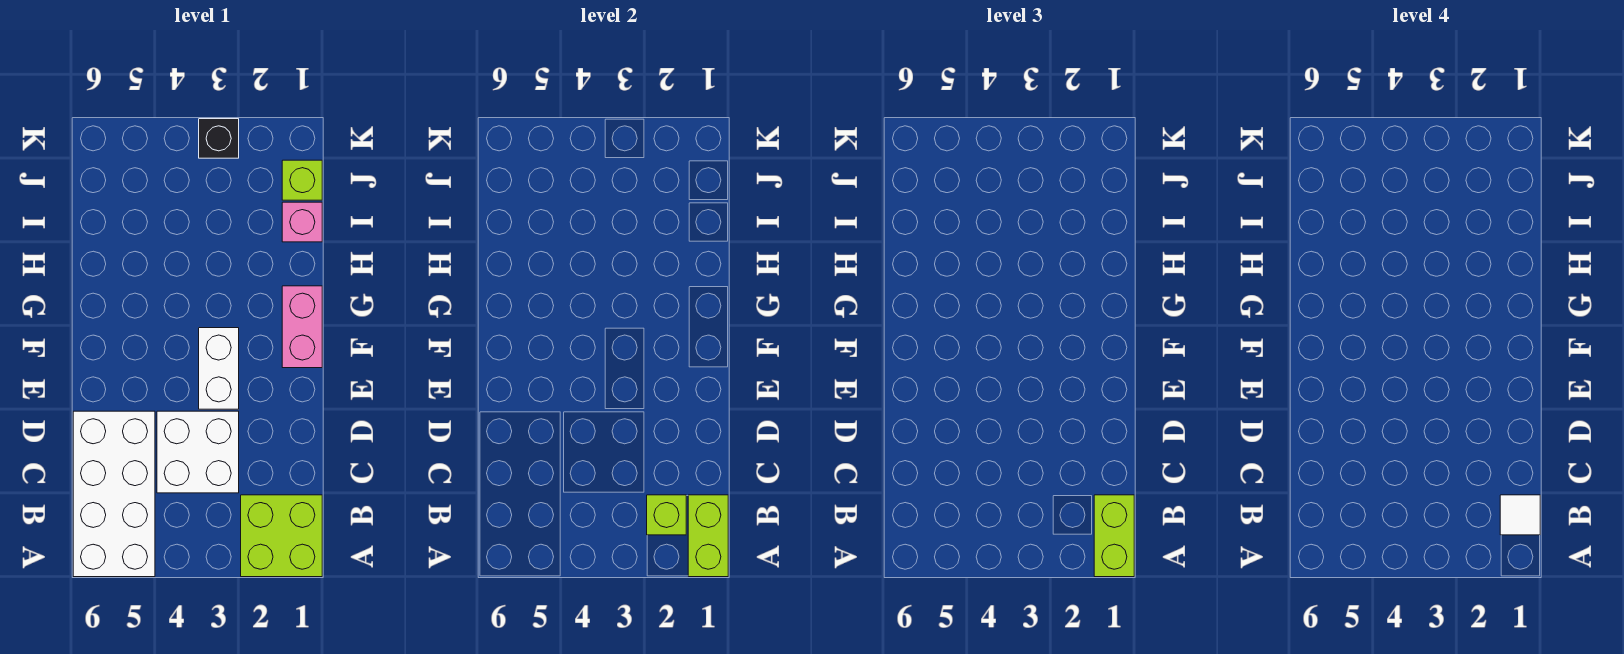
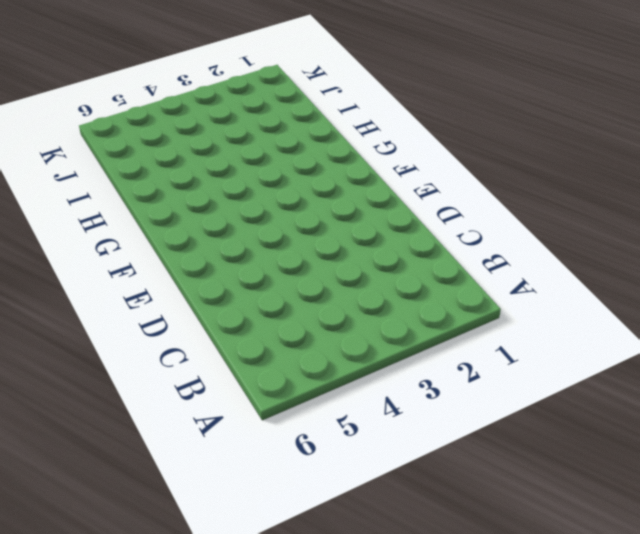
none -> lime brick A1:B2 level 1
none -> white brick A5:D6 level 1
none -> white brick C3:D4 level 1

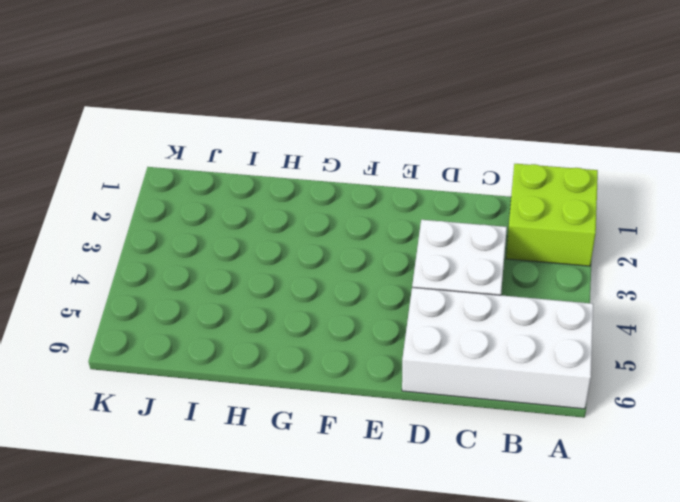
none -> white brick E3:F3 level 1
none -> pink brick F1:G1 level 1
none -> pink brick I1 level 1

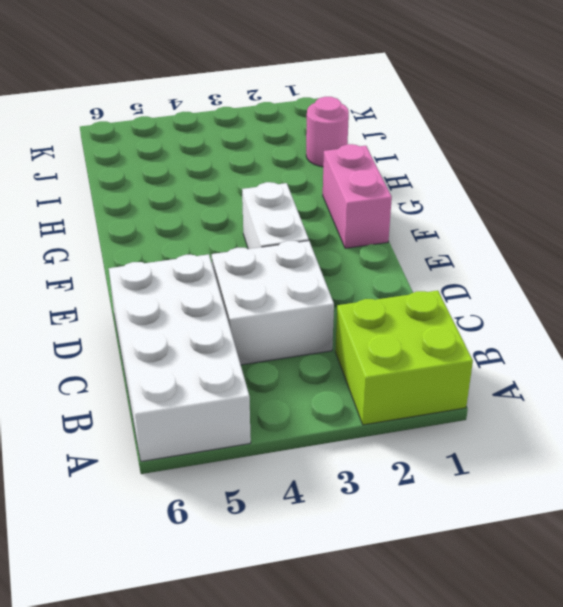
pink round brick I1 level 1 -> pink brick I1 level 1
none -> lime brick J1 level 1
none -> black brick K3 level 1
none -> lime brick A1:B1 level 2

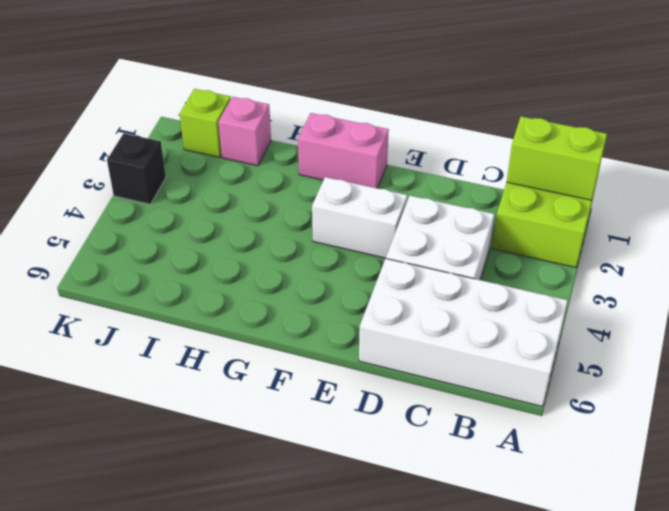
none -> lime brick B2 level 2
none -> lime brick A1:B1 level 3
none -> white tile B1 level 4

